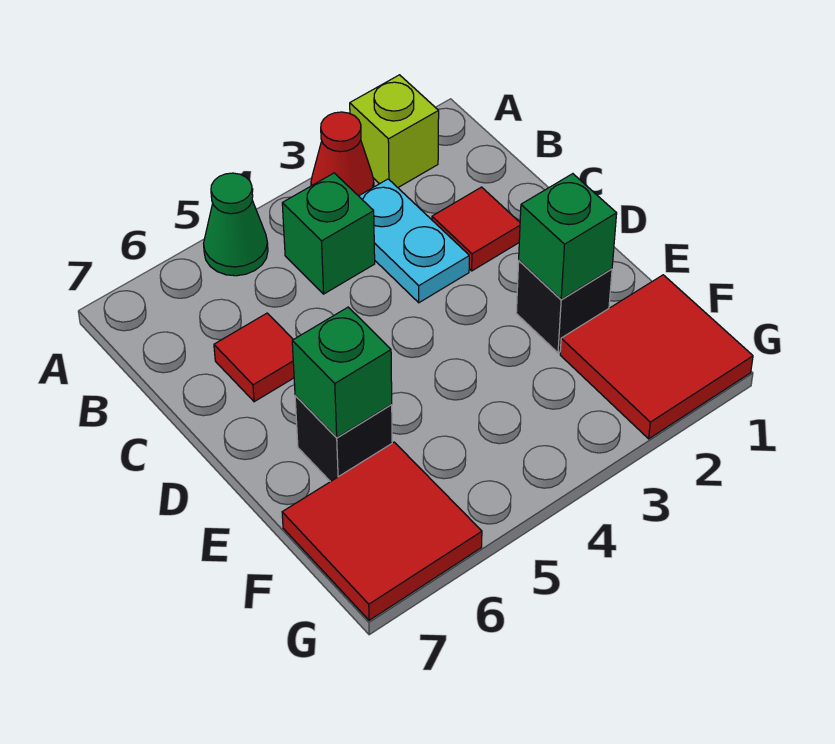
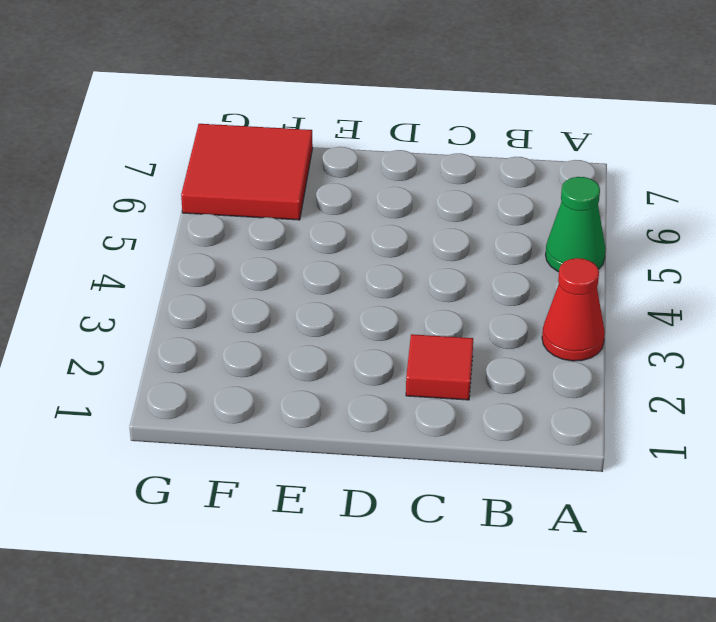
none -> lime brick A2 level 1
none -> cyan plate B3:C3 level 1
none -> green brick B4 level 1

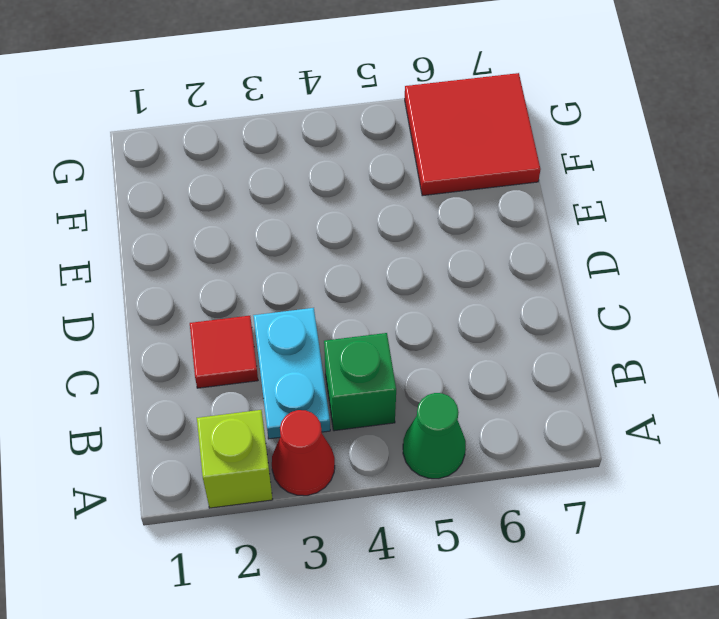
none -> red tile C6 level 1
none -> black brick E2 level 1
none -> black brick E6 level 1

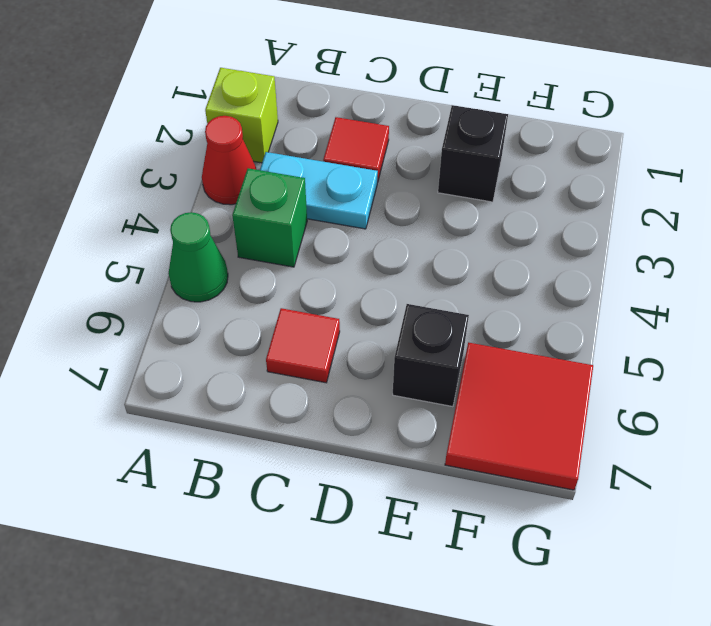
none -> red tile F1:G2 level 1
none -> green brick E2 level 2
none -> green brick E6 level 2

